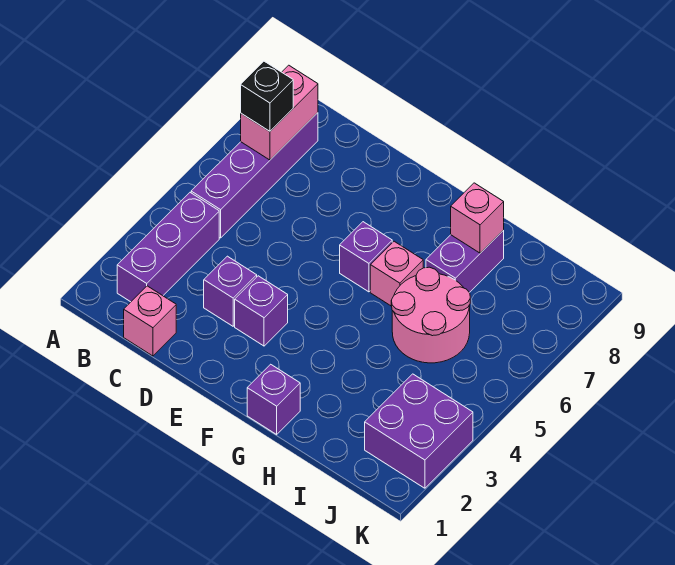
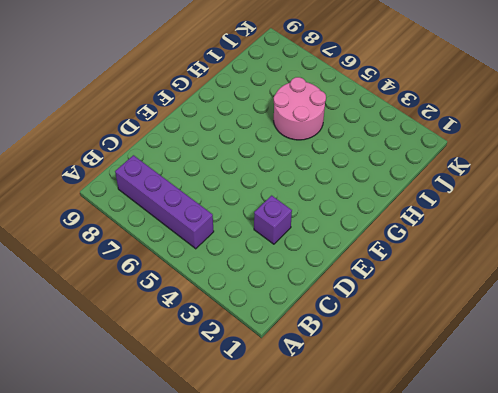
none -> purple brick B2:B4 level 1
none -> pink brick C1 level 1
none -> purple brick E3 level 1

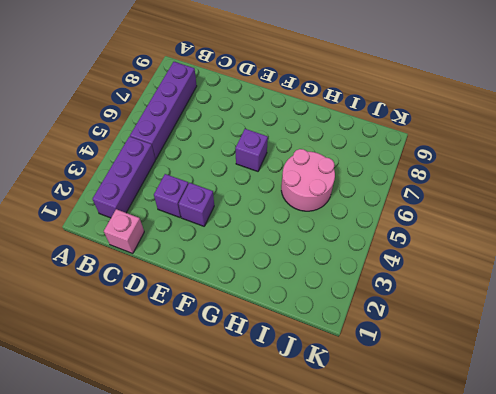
none -> purple brick G1 level 1
none -> pink brick G6 level 1
none -> purple brick H7:H8 level 1

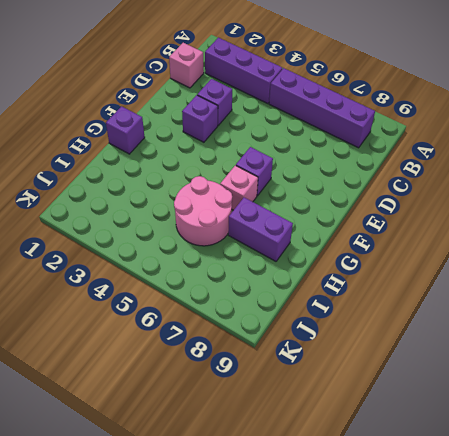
none -> purple brick J2:K3 level 1
none -> pink brick B7:B8 level 2
none -> pink brick H8 level 2

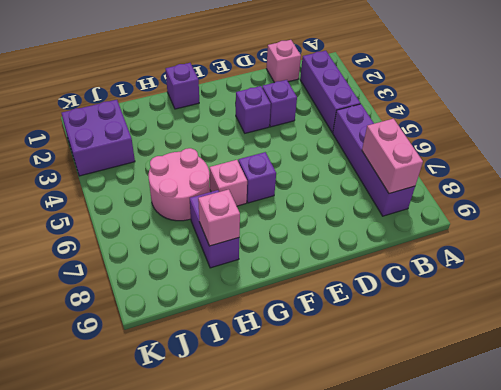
none -> black brick B7 level 3

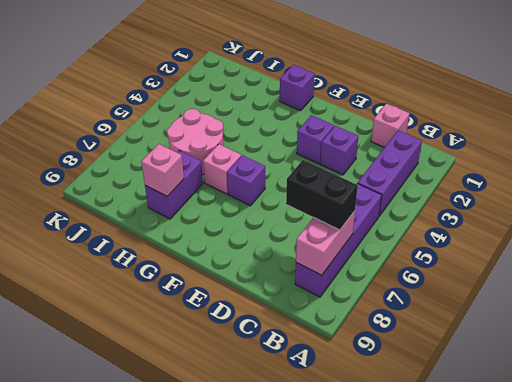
black brick B7:C7 level 3 -> black brick B7 level 3
none -> purple brick J2:K3 level 1

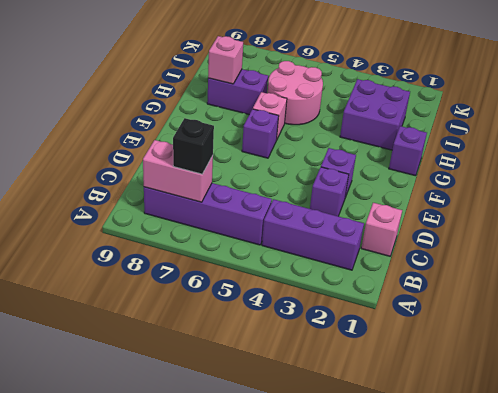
purple brick H2:I3 level 1 -> purple brick J2:K3 level 1

